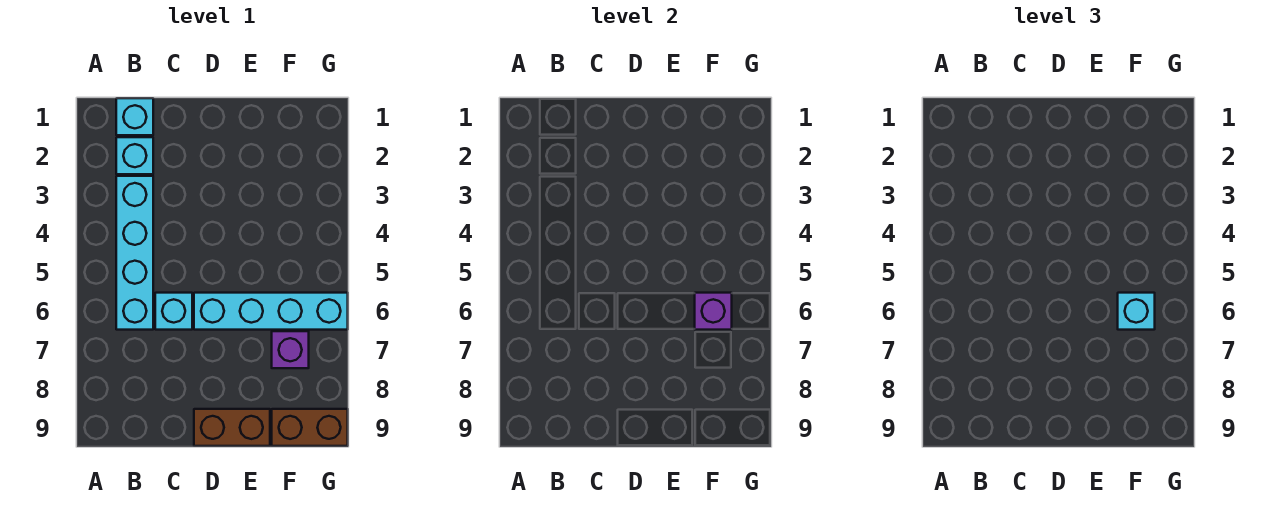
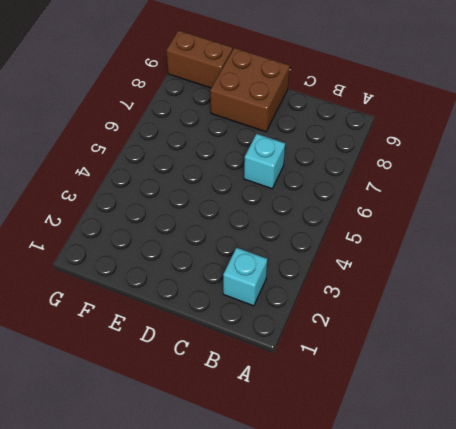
brown brick D8:E9 level 1 -> brown brick D9:E9 level 1
none -> cyan brick B1 level 1
none -> cyan brick B3:B6 level 1

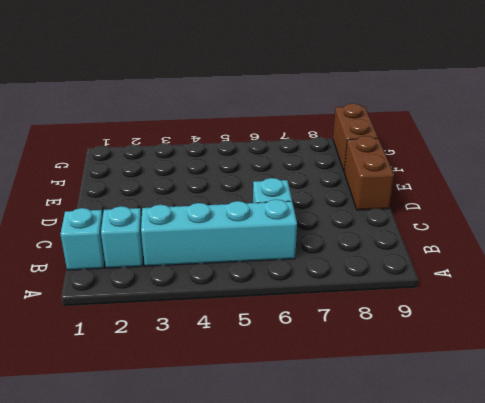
none -> cyan brick D6:G6 level 1
none -> purple brick F7 level 1

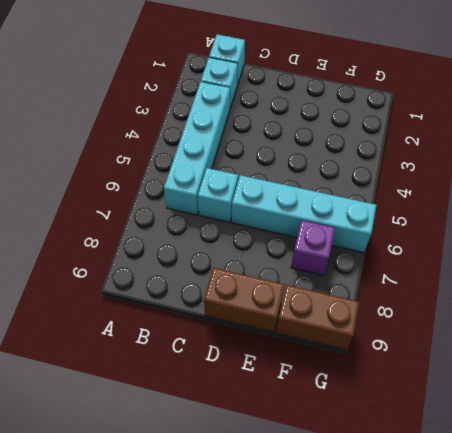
none -> purple brick F6 level 2
none -> cyan brick F6 level 3

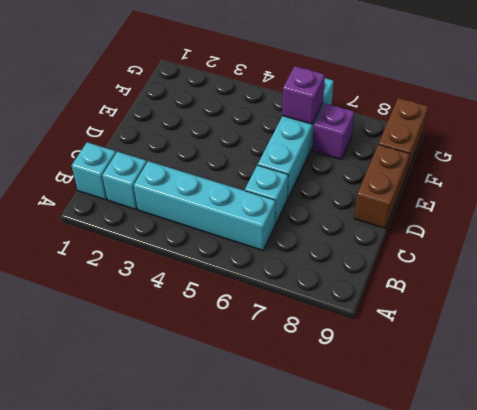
none -> cyan brick F6 level 3

